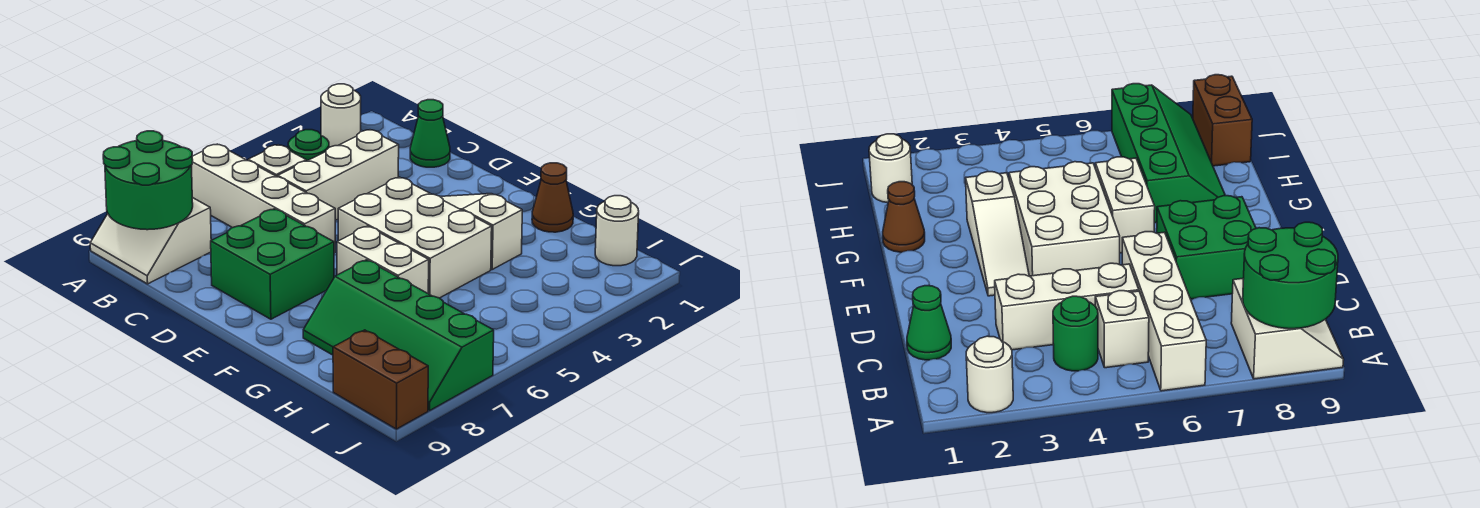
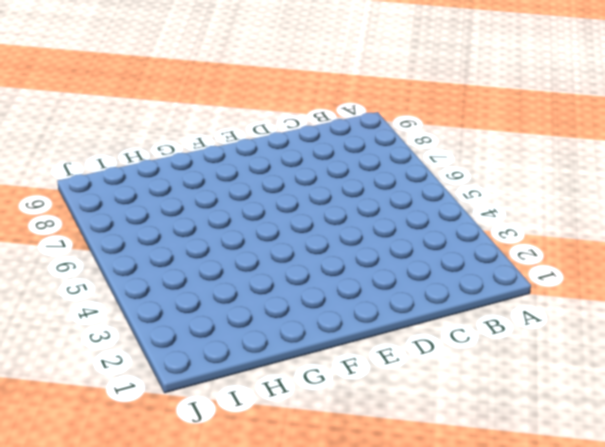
none -> white round brick A2 level 1
none -> white brick A6:D6 level 1
none -> white slope A8:B9 level 1 top 8

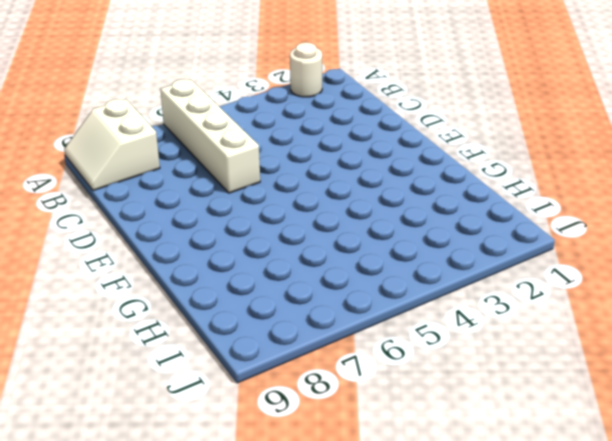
none -> green round brick B4 level 1
none -> white brick B5 level 1
none -> green cone C1 level 1

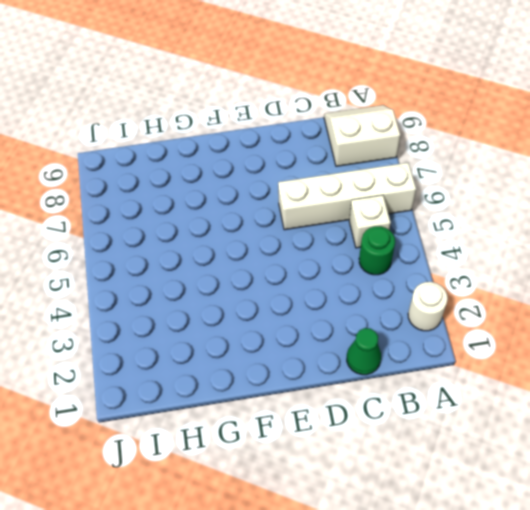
none -> white brick C3:C5 level 1
none -> green brick D7:E8 level 1
none -> white slope E3:G3 level 1 top G

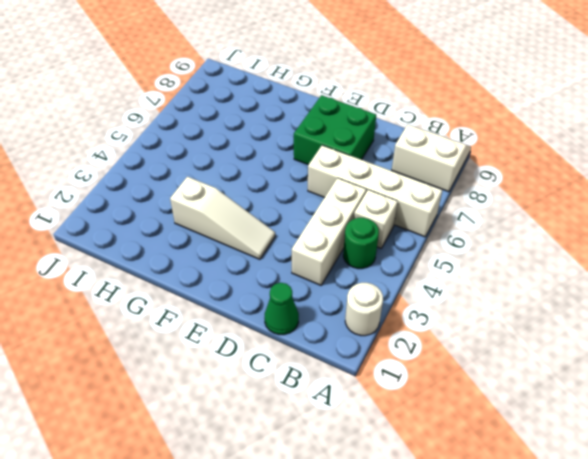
none -> white brick E4:G5 level 1
none -> white brick F6:G6 level 1
none -> brown cone G1 level 1

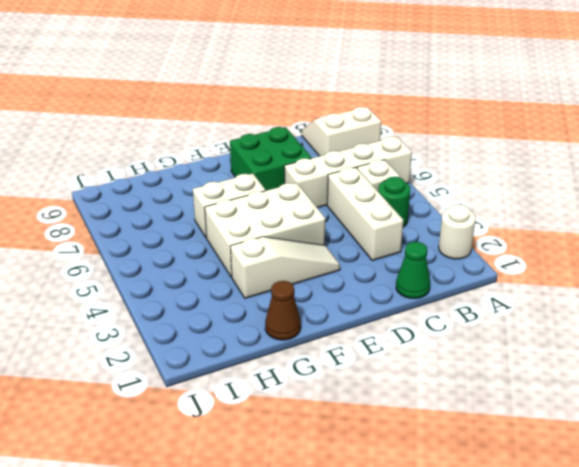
none -> green slope G7:J8 level 1 top 7
none -> white round brick I1 level 1
none -> brown brick I9:J9 level 1

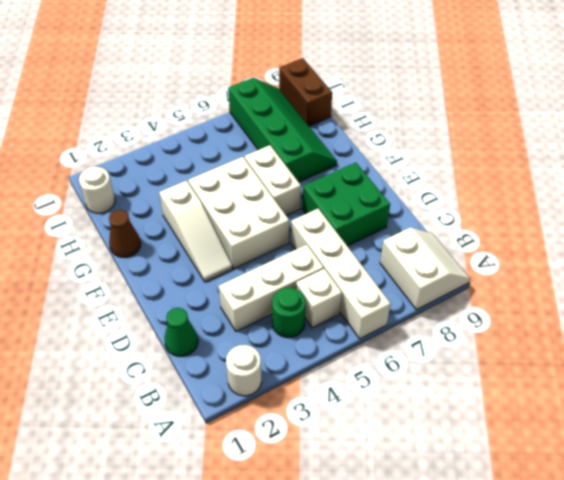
none -> green round brick A8:B9 level 2

